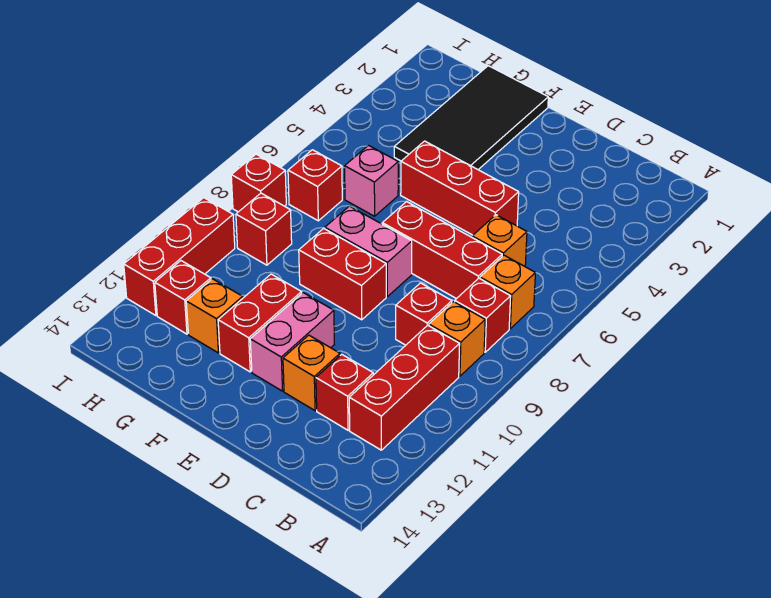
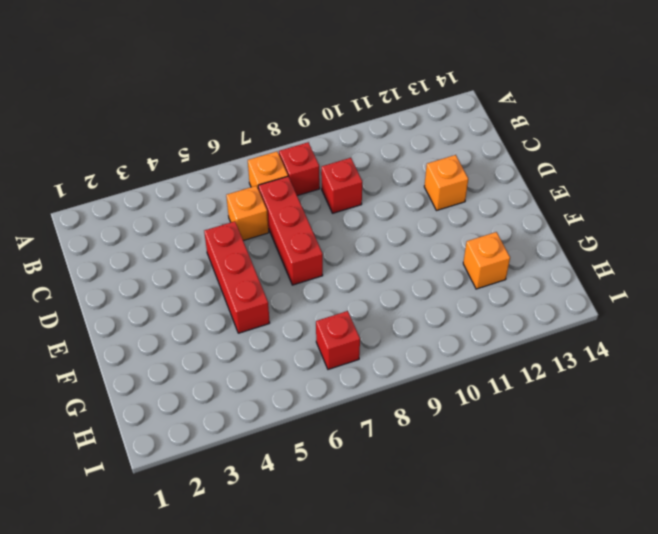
none -> orange brick B9 level 1
none -> red brick B10:B12 level 1
none -> red brick C12 level 1

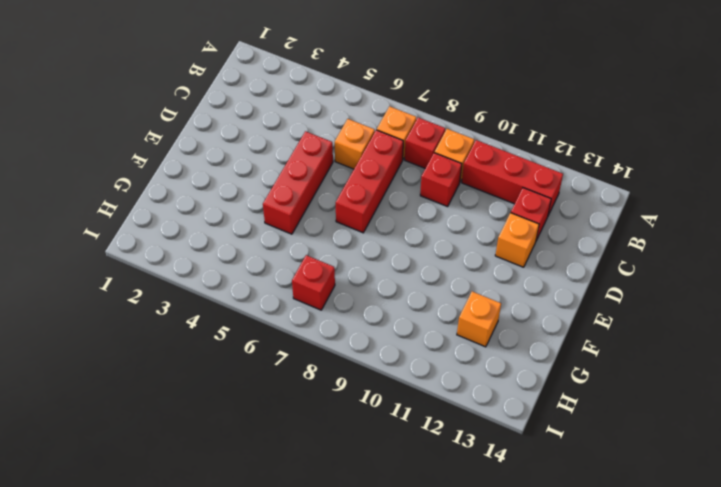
none -> pink brick E8:F8 level 1
none -> red brick E9:F9 level 1
none -> pink brick E11:E12 level 1

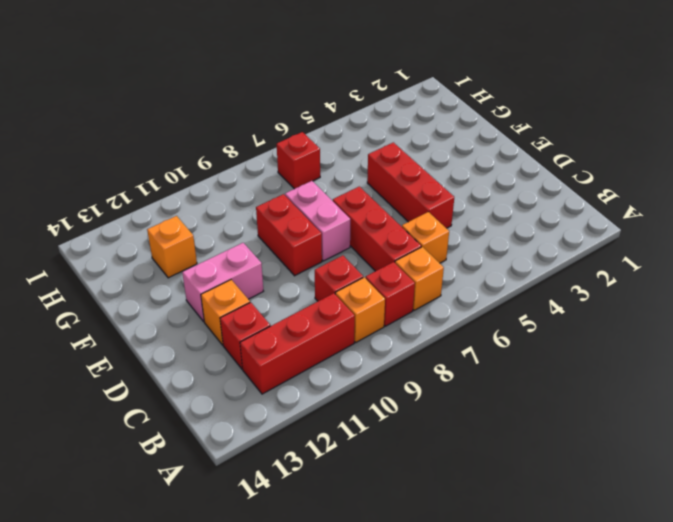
none -> black tile F1:G4 level 1
none -> red brick F11:F12 level 1
none -> pink brick G6 level 1

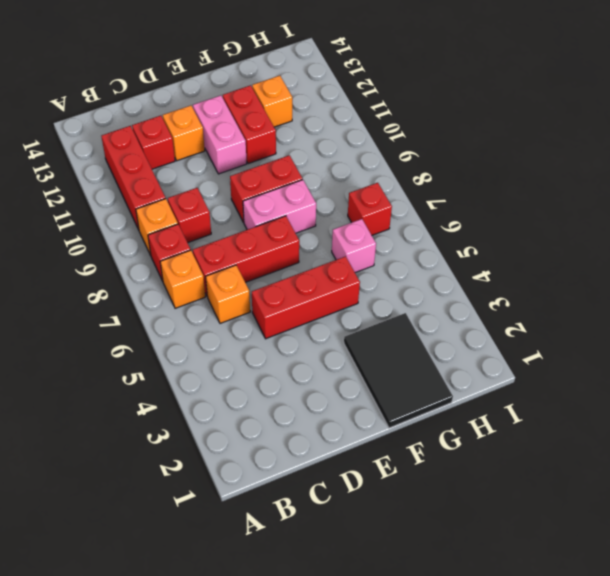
black tile F1:G3 level 1 -> black tile F1:G4 level 1
none -> red brick H9 level 1
none -> red brick H12 level 1
none -> red brick I8 level 1

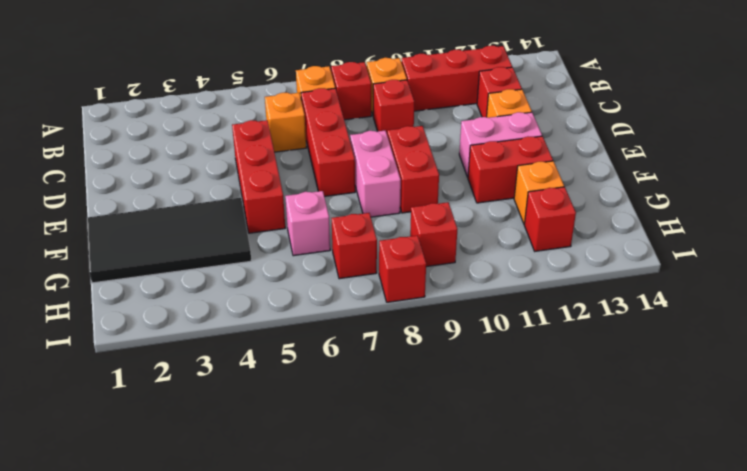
none -> red brick I10:I12 level 1

